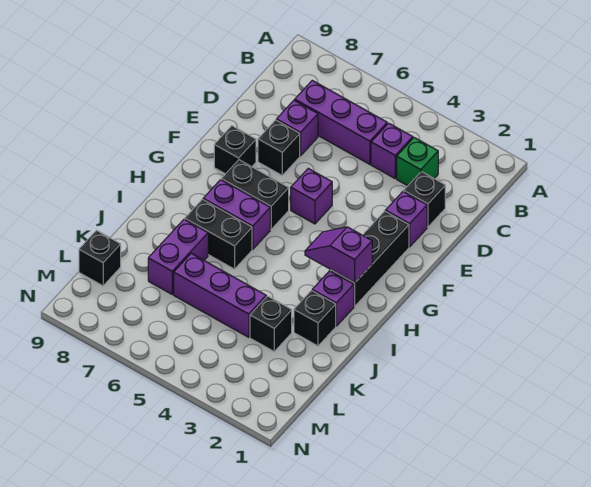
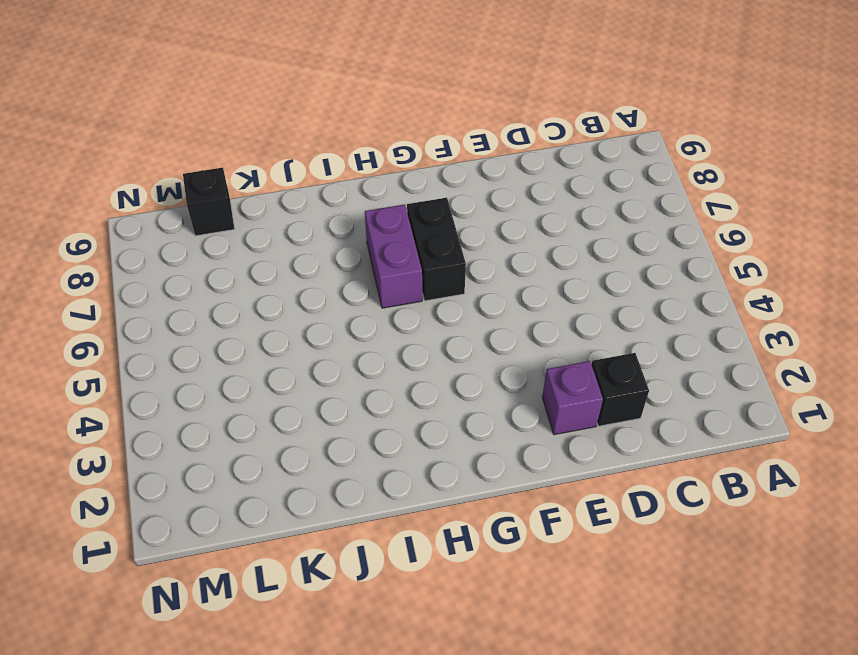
none -> green brick C3 level 1
none -> purple brick C4 level 1
none -> purple brick C5:C7 level 1

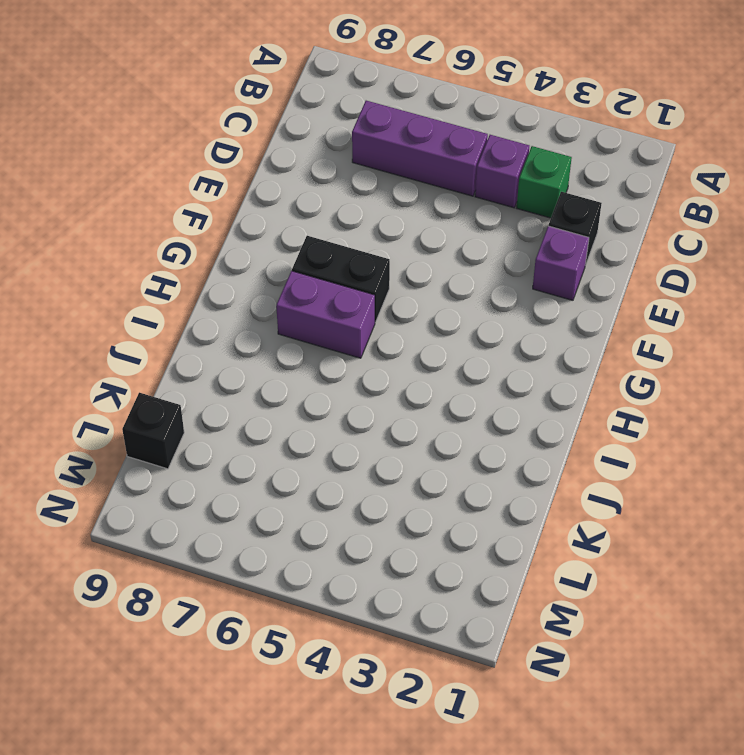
none -> purple brick D7 level 1
none -> black brick E7 level 1
none -> black brick F2:H2 level 1

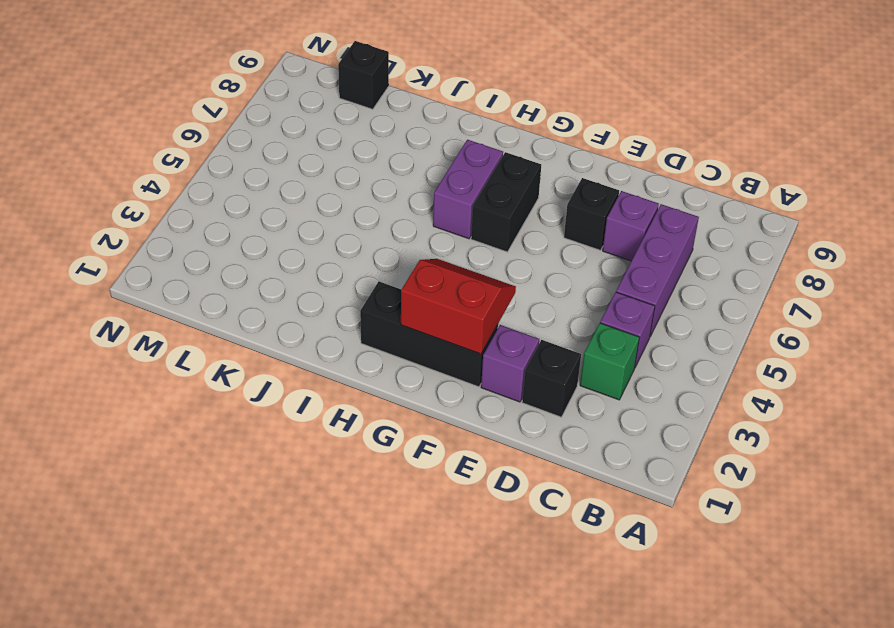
red slope F2:G3 level 2 top 2 -> none
none -> purple brick F5 level 1
none -> black brick F8 level 1
none -> purple brick I2 level 1

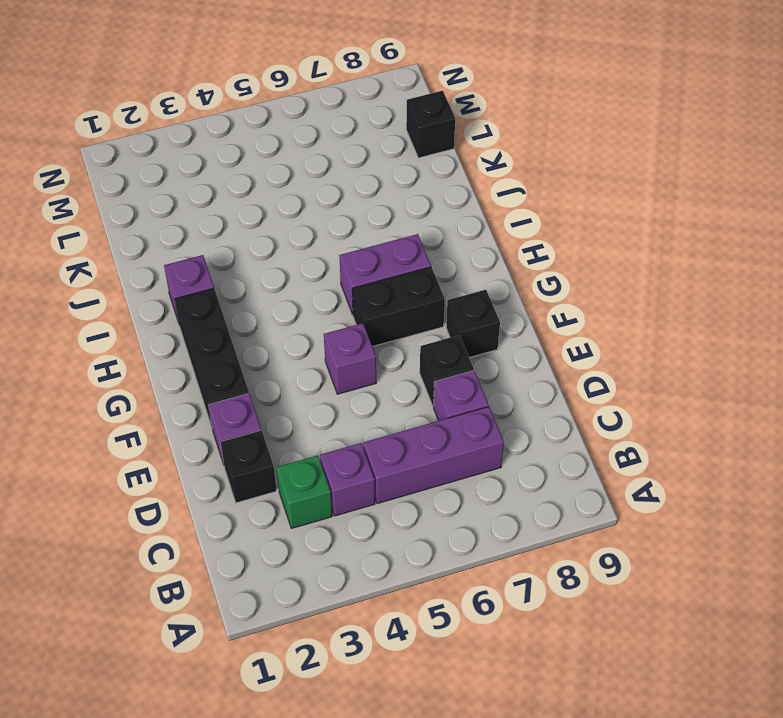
none -> black brick I6:I7 level 1
none -> black brick J2 level 1
none -> purple brick J7:K7 level 1

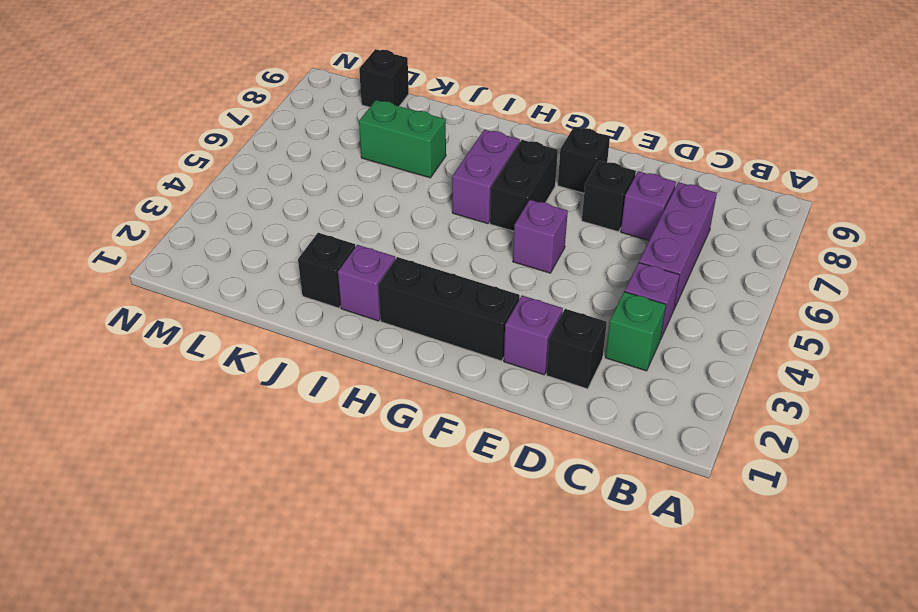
green brick J7:K7 level 1 -> purple brick J7:K7 level 1
none -> black brick I6:I7 level 1
none -> black brick K3 level 1
none -> purple brick K4:K6 level 1

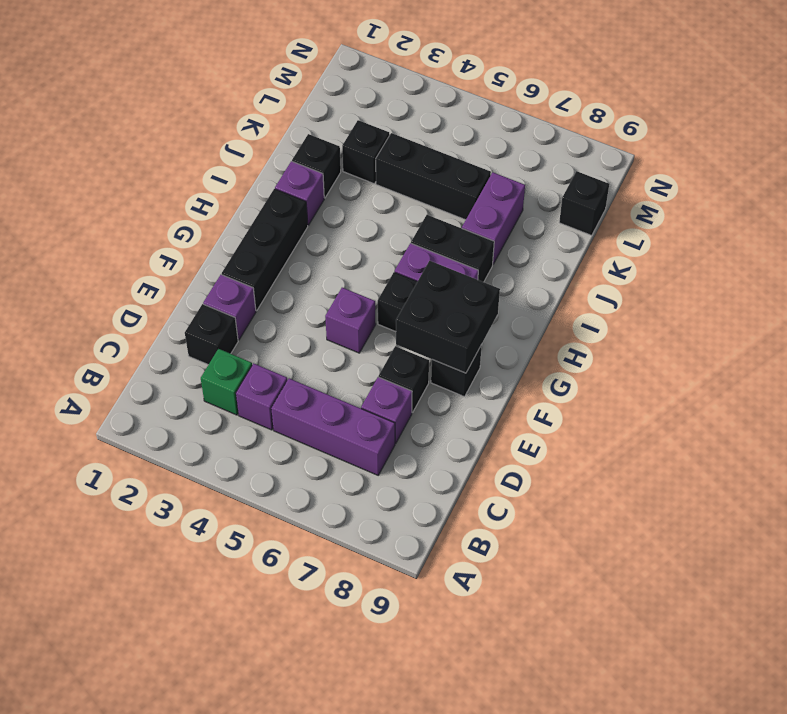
black brick F7:G8 level 2 -> none
black brick K4:K6 level 1 -> purple brick K4:K6 level 1
none -> purple slope H2:H3 level 2 top 2

